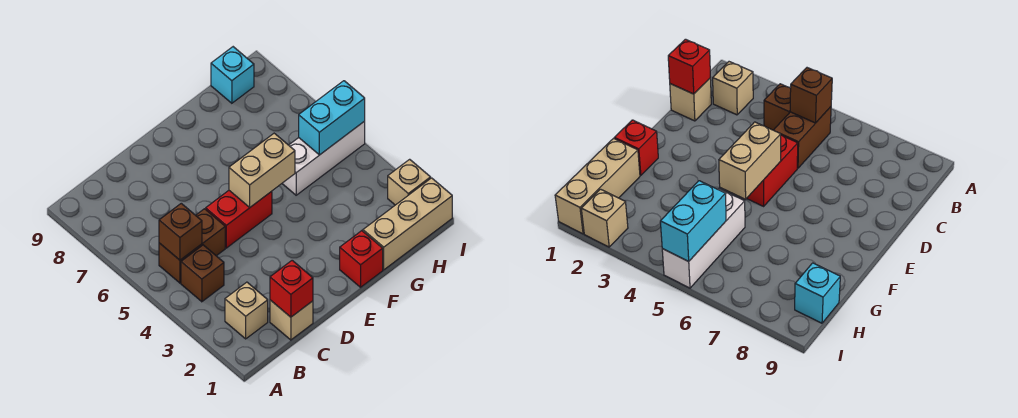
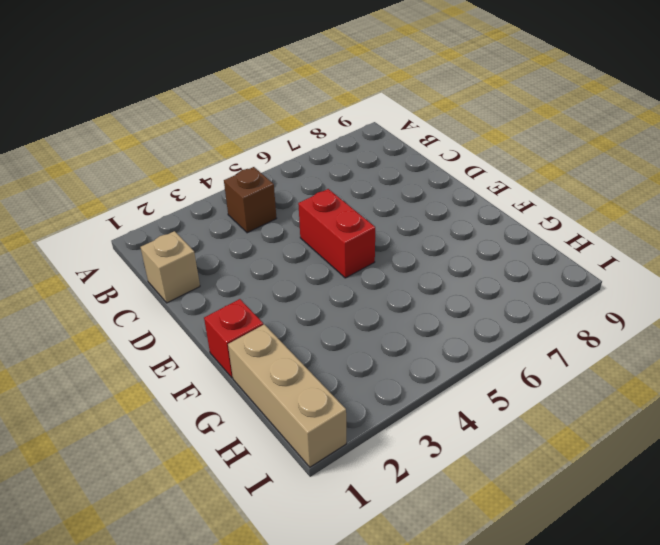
none -> tan brick B2 level 1
none -> brown brick B5:C5 level 1
none -> white brick G5:I5 level 1

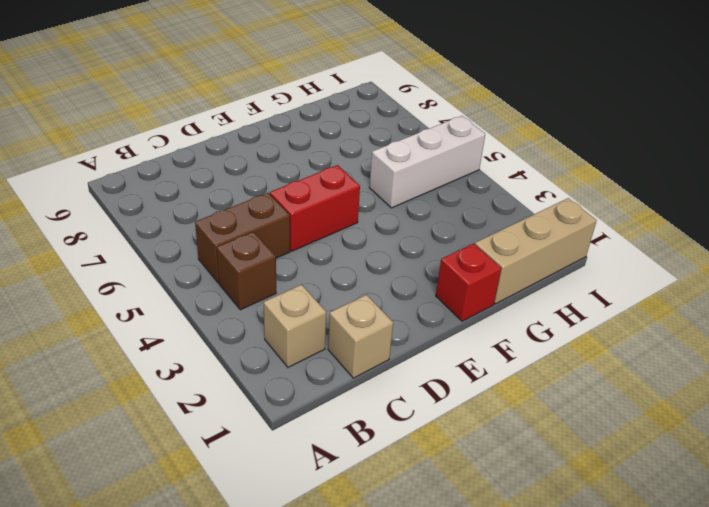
none -> cyan brick H9 level 1
none -> tan brick I2 level 1
none -> brown brick B5 level 2

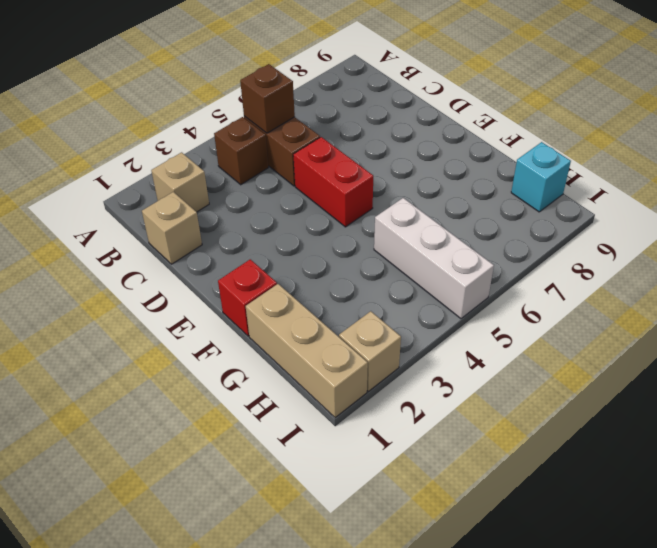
none -> red brick C1 level 2
none -> tan brick E5:F5 level 2
none -> cyan brick H5:I5 level 2

